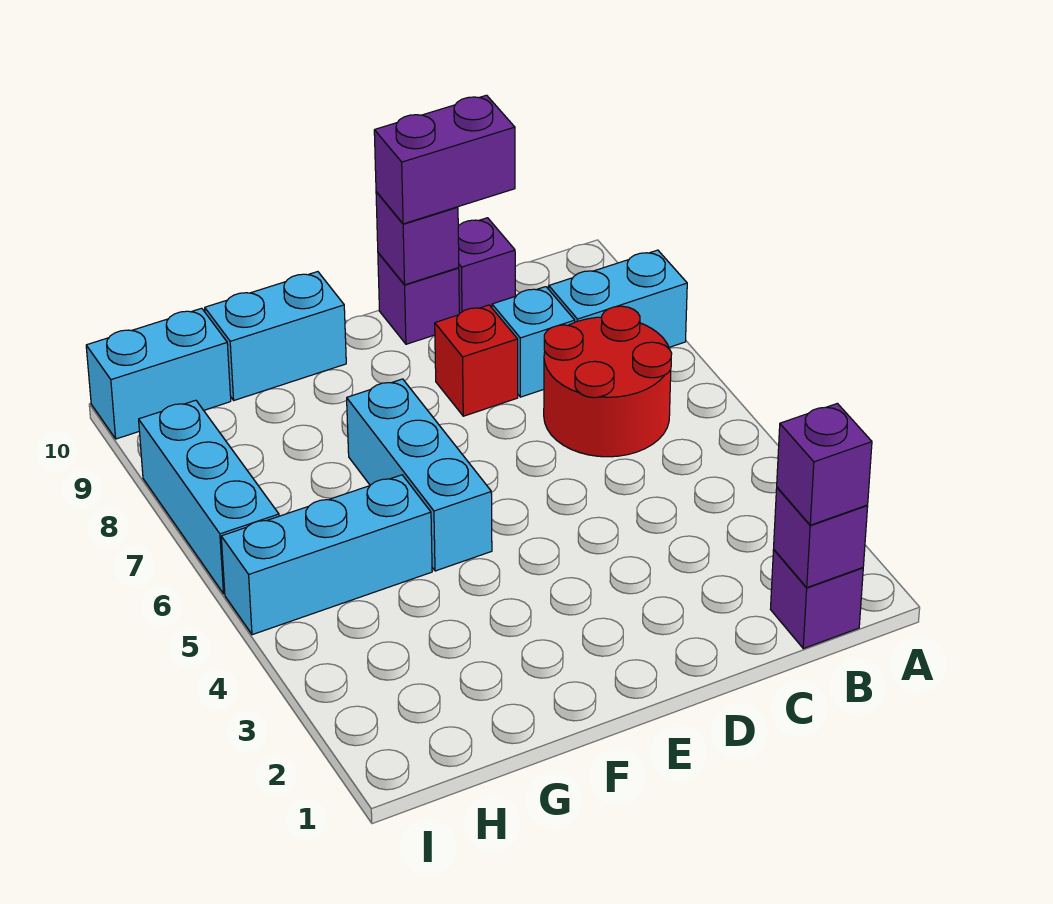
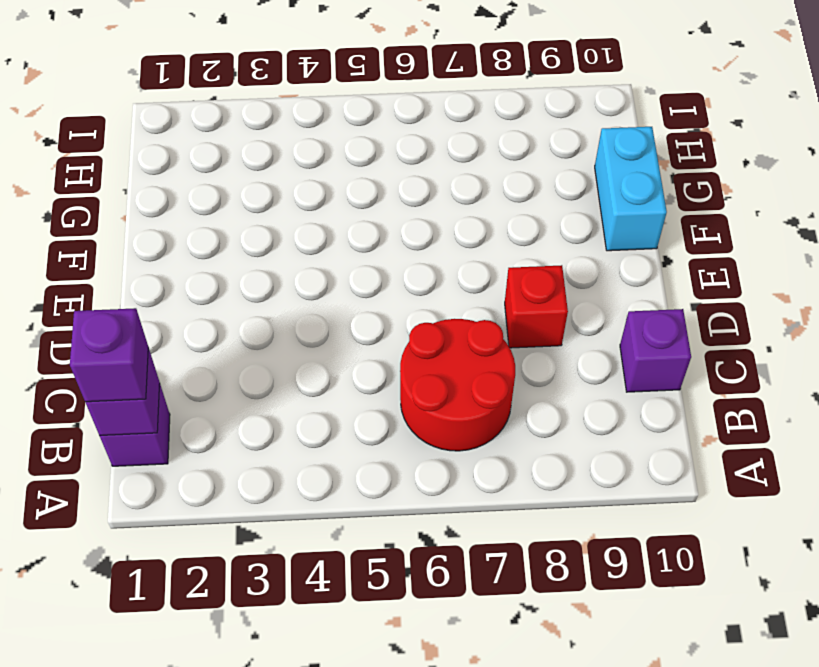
none -> cyan brick A8:B8 level 1
none -> cyan brick C8 level 1
none -> purple brick D10 level 1

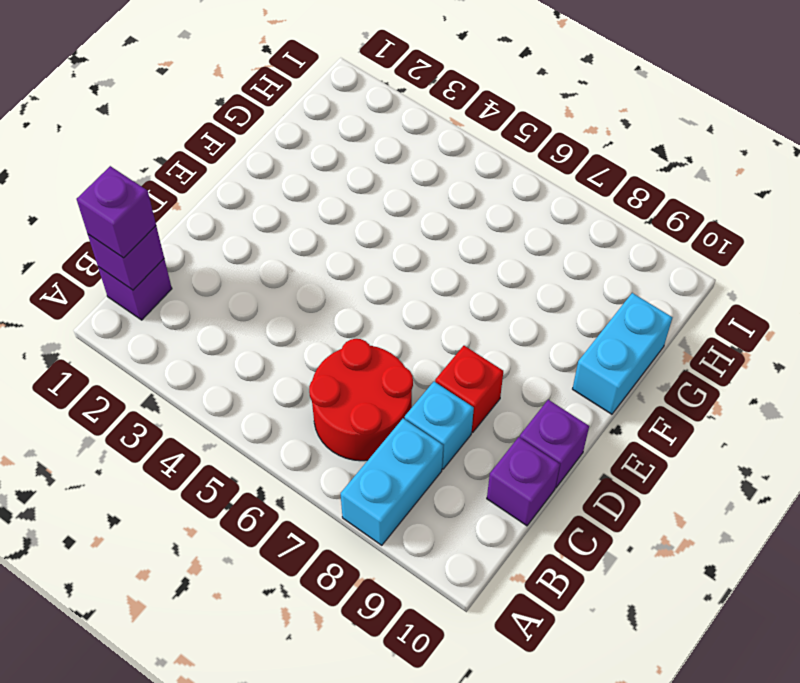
none -> cyan brick F5:F7 level 1
none -> cyan brick G5:I5 level 1
none -> cyan brick H10:I10 level 1

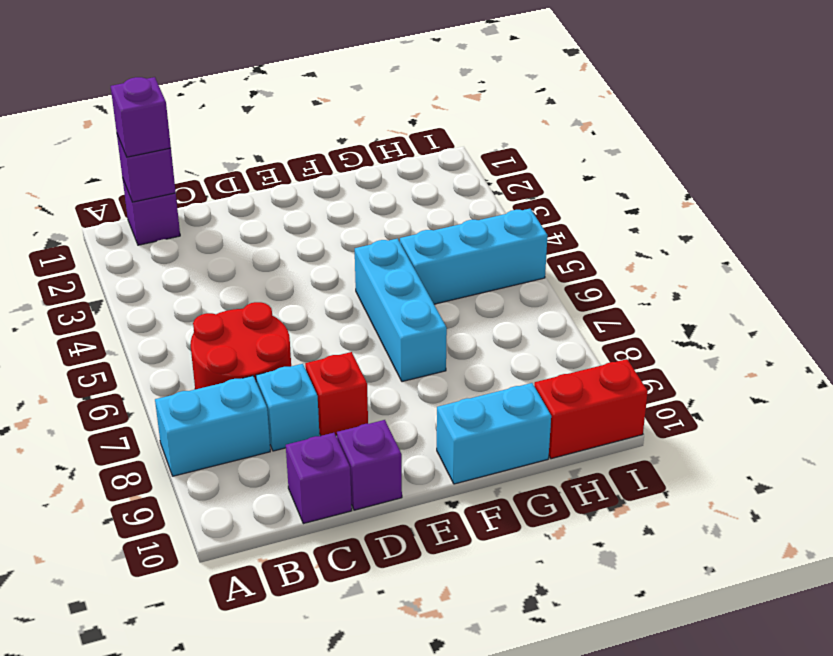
red brick H10:I10 level 1 -> cyan brick H10:I10 level 1
none -> cyan brick I6:I8 level 1
none -> purple brick D10 level 2
none -> purple brick C10:D10 level 3

